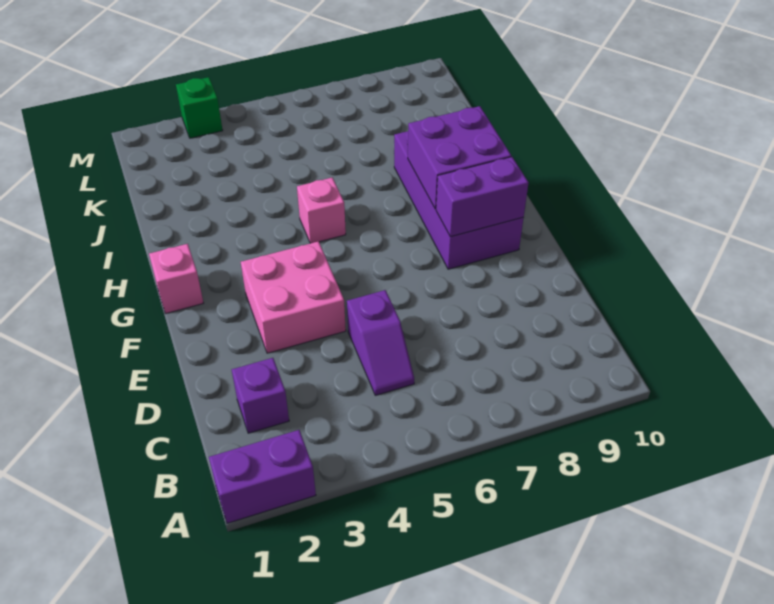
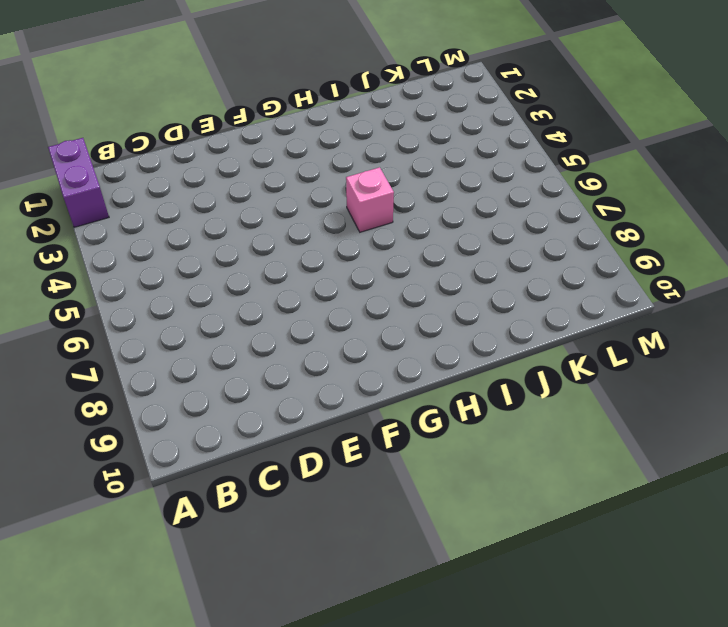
none -> purple brick C2 level 1
none -> purple slope C5:D5 level 1 top D

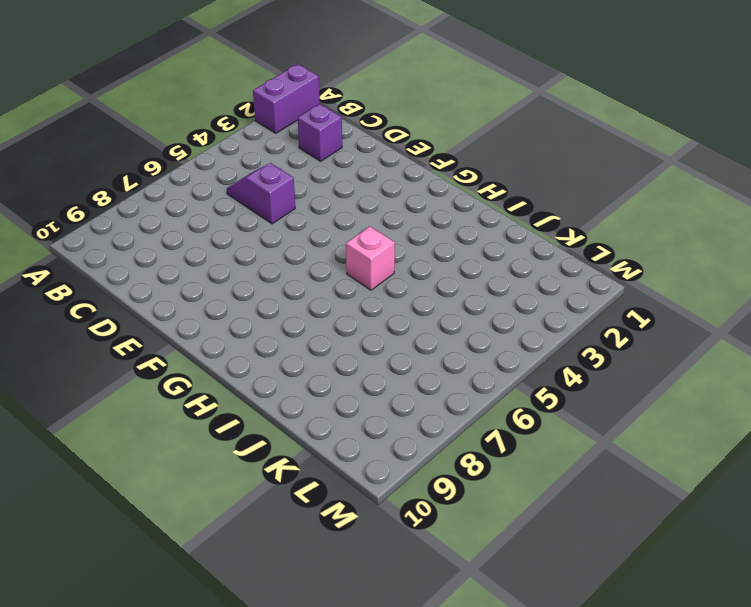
none -> pink brick E3:F4 level 1
none -> purple brick F8:I9 level 1

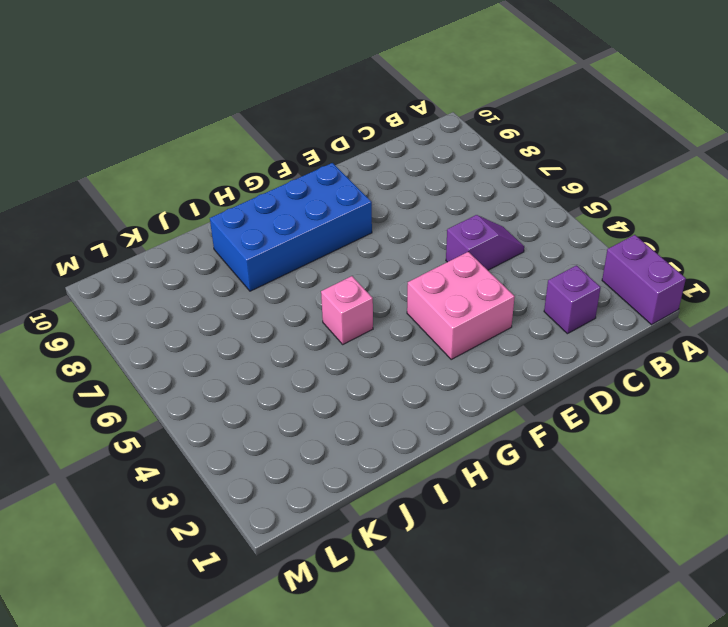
blue brick F8:I9 level 1 -> purple brick F8:I9 level 1
none -> pink brick G1 level 1
none -> green brick M3 level 1

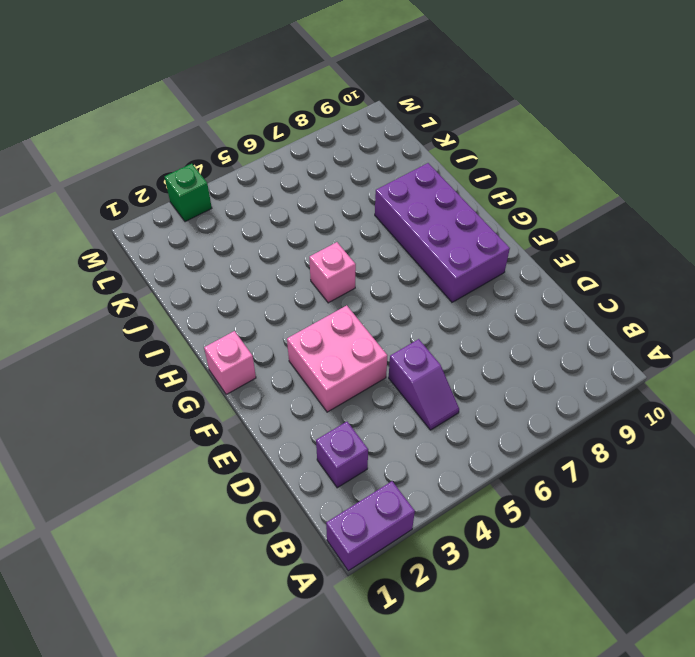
none -> purple brick F8:F9 level 2
none -> purple brick G8:H9 level 2

